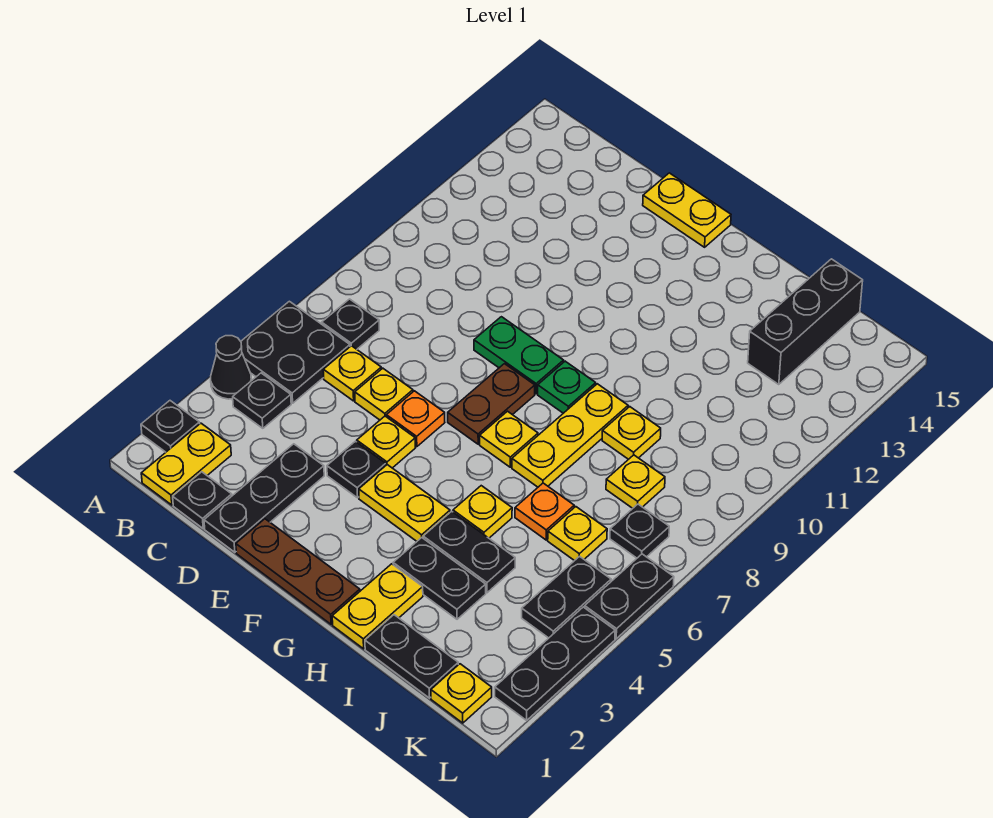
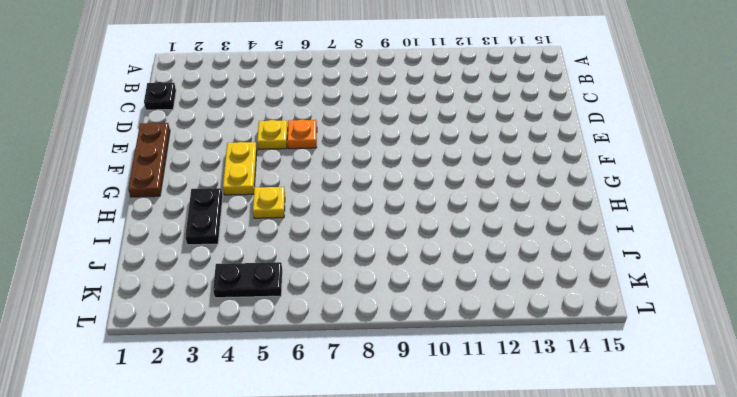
none -> black plate A2 level 1
none -> black cone A4 level 1
none -> black plate A5:B6 level 1
none -> yellow plate B1:B2 level 1

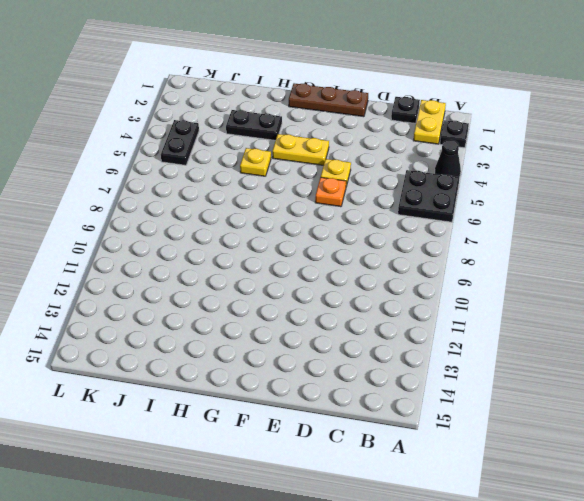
none -> black plate B4 level 1
none -> black plate B7 level 1
none -> yellow plate C6 level 1
none -> black plate D1:D3 level 1

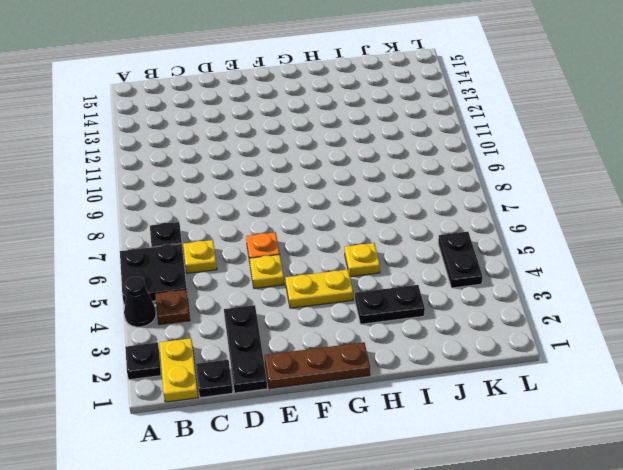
brown plate B4 level 1 -> black plate B4 level 1
none -> yellow plate D6 level 1
none -> black plate E4 level 1
none -> green plate E9:F9 level 1
none -> yellow plate E15:F15 level 1

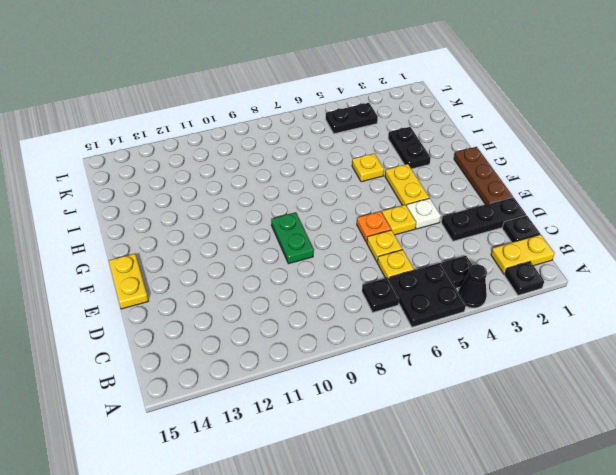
white plate E4 level 1 -> black plate E4 level 1
none -> brown plate F7:F8 level 1
none -> yellow plate G7 level 1
none -> green plate G9 level 1
none -> yellow plate H1:H2 level 1

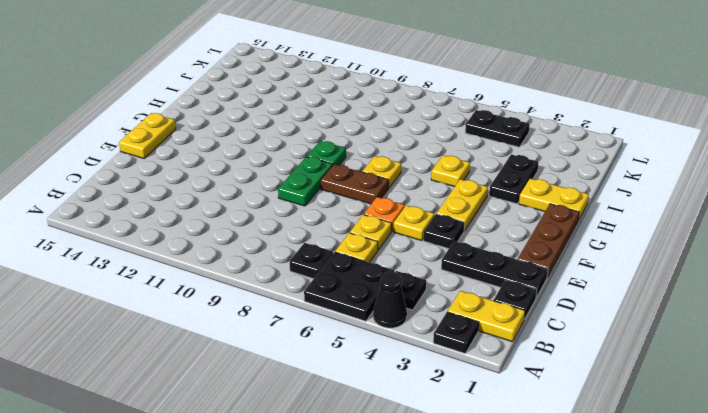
none -> black plate H4:I4 level 1
none -> yellow plate H7:H9 level 1
none -> black plate I1:J1 level 1
none -> orange plate I6 level 1

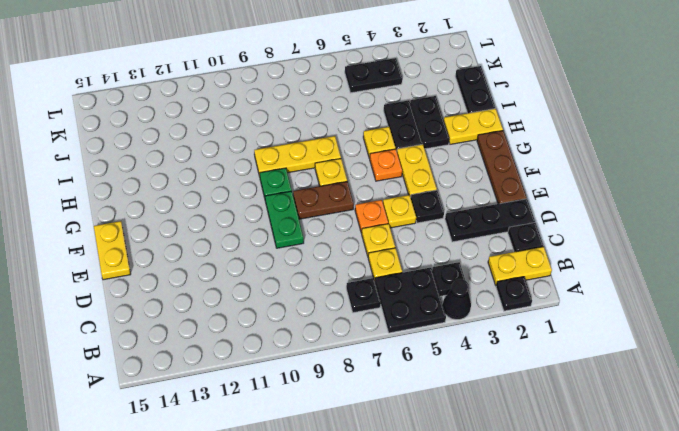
orange plate G5 level 1 -> orange plate I6 level 1
none -> yellow plate I9 level 1
none -> yellow plate J6 level 1
none -> yellow plate J8 level 1
none -> black brick J13:J15 level 1

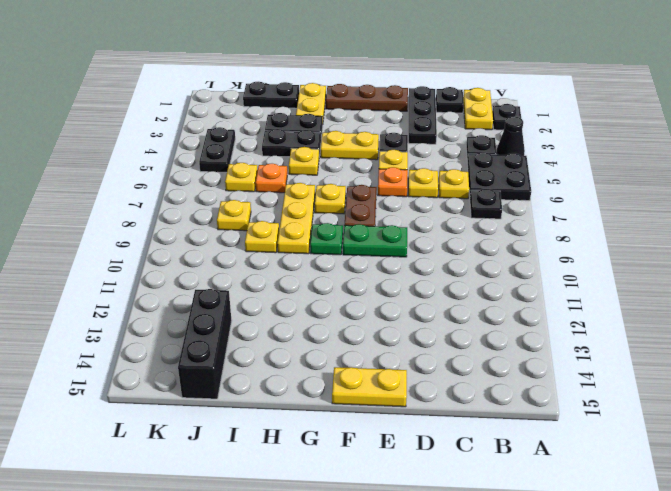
none -> yellow plate K1 level 1
none -> black plate K7 level 1
none -> black plate L2:L4 level 1
none -> black plate L5:L6 level 1

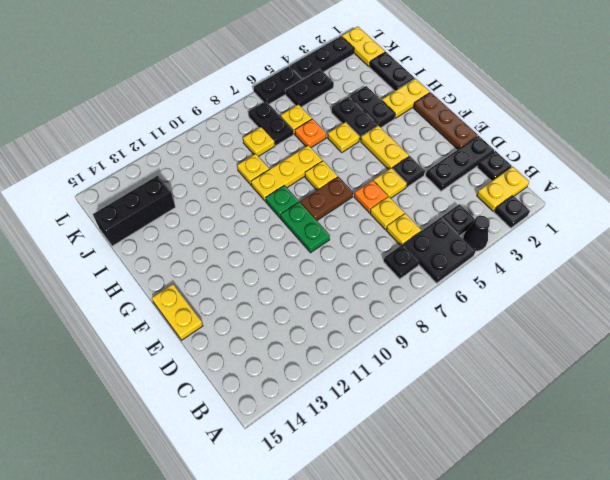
black plate J7:K7 level 1 -> black plate K7 level 1
yellow plate K1:L1 level 1 -> yellow plate K1 level 1

